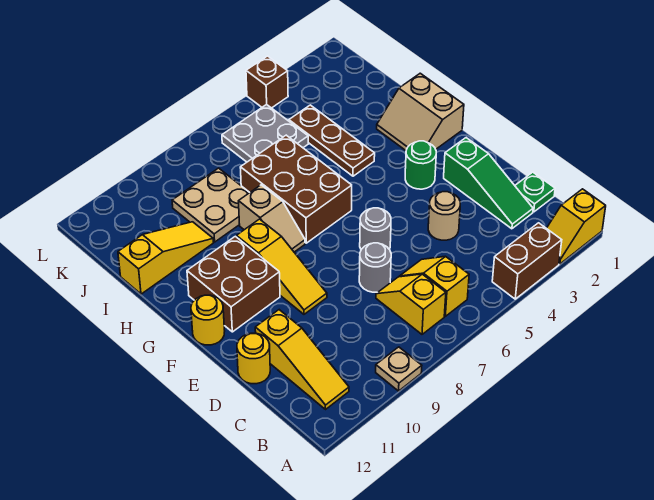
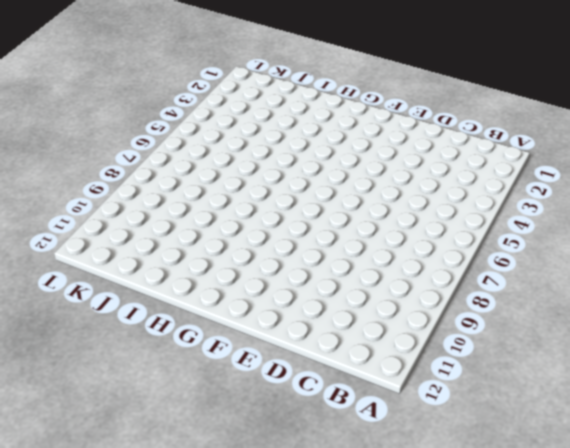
none -> yellow slope A1:A2 level 1 top 1
none -> brown brick A3:A4 level 1
none -> tan plate A9 level 1

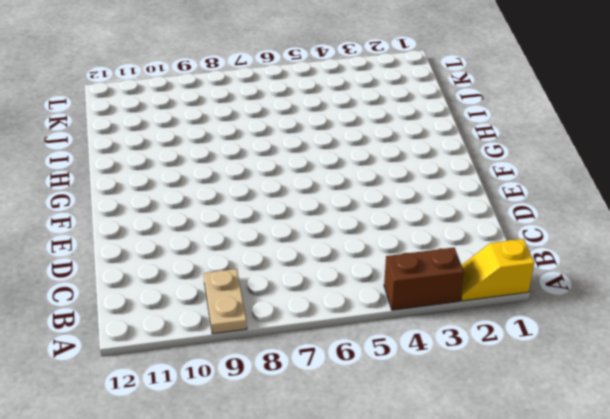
tan plate A9:B9 level 1 -> tan plate A9 level 1
none -> yellow slope B6:C6 level 1 top B
none -> yellow slope B7:C7 level 1 top B
none -> yellow slope B11:D11 level 1 top D

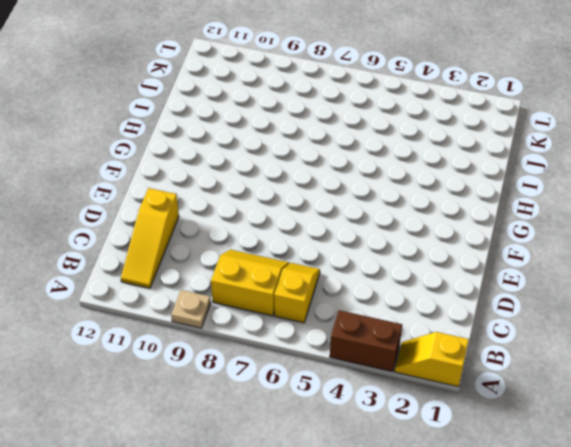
yellow slope B7:C8 level 1 top B -> yellow slope B7:C7 level 1 top B
none -> green plate C1 level 1
none -> green slope C2:E2 level 1 top E
none -> tan round brick D4 level 1

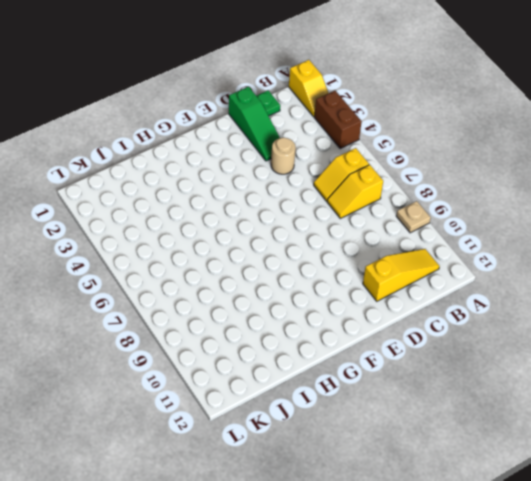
green slope D1:D3 level 1 top 1 -> green slope C2:E2 level 1 top E
none -> grey round brick D7 level 1
none -> yellow round brick D12 level 1
none -> grey round brick E6 level 1

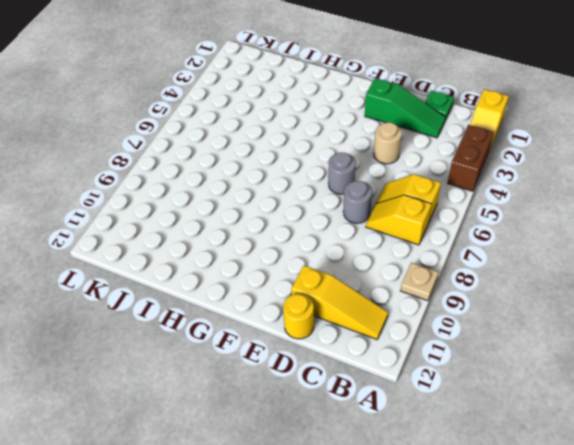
none -> yellow slope E9:G9 level 1 top G
none -> green round brick F3 level 1
none -> brown brick F10:G11 level 1

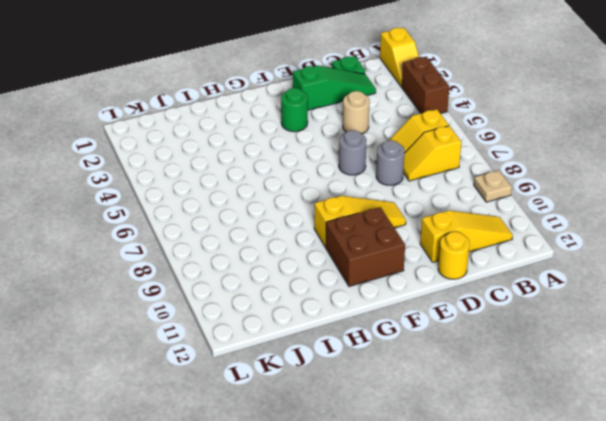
none -> yellow round brick F12 level 1
none -> tan slope G1:H2 level 1 top 1
none -> brown brick G6:I7 level 1

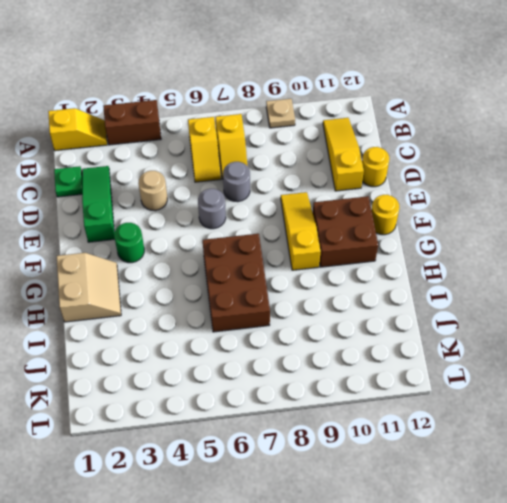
none -> tan slope G8:H8 level 1 top H
none -> brown plate H4:J4 level 1
none -> tan plate I8:J9 level 1

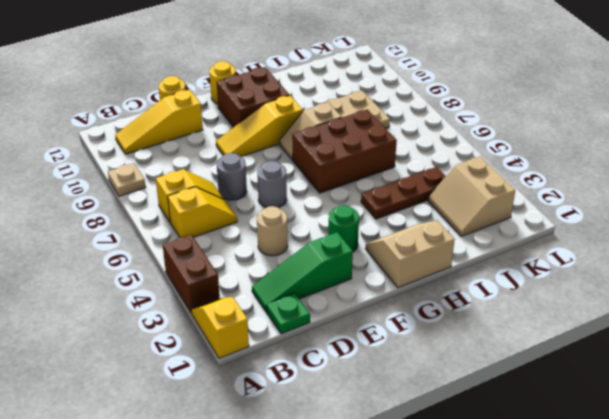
tan slope J2:K3 level 1 top K -> none
none -> yellow slope I10:I12 level 1 top 12
none -> grey plate J5:K6 level 1
none -> brown brick L4 level 1

